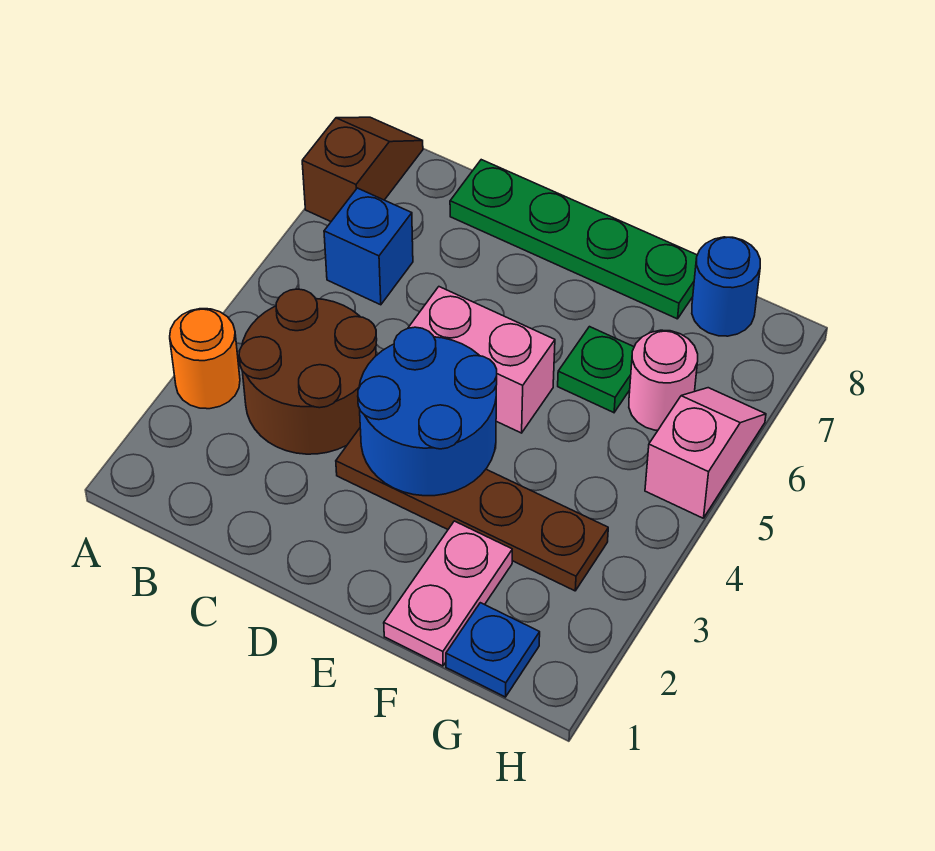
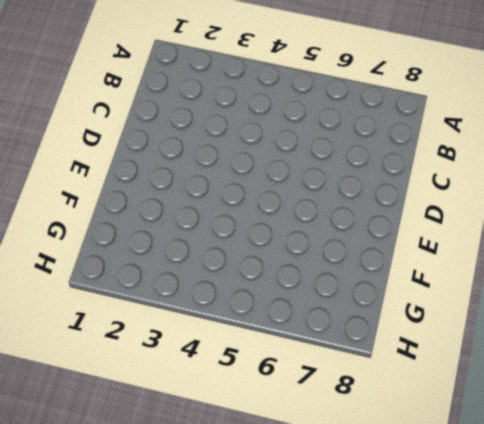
none -> orange round brick A3 level 1
none -> brown slope A7:A8 level 1 top 7
none -> brown round brick B3:C4 level 1

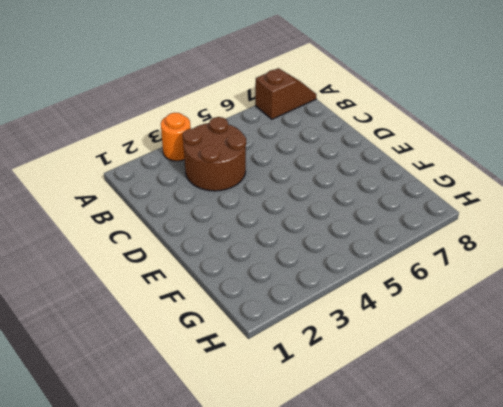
none -> blue brick B6 level 1
none -> green plate C8:F8 level 1
none -> brown plate D3:G3 level 1

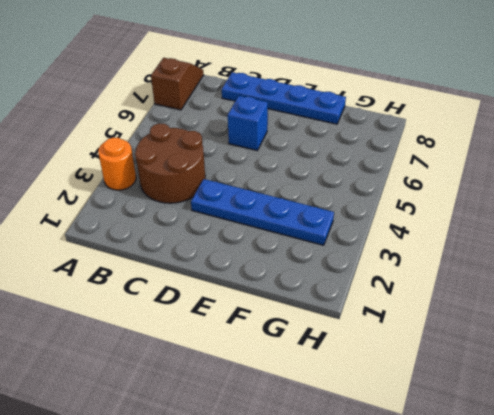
blue plate C8:F8 level 1 -> green plate C8:F8 level 1
blue plate D3:G3 level 1 -> brown plate D3:G3 level 1
blue brick D6 level 1 -> blue brick B6 level 1
none -> pink brick D5:E5 level 1
none -> pink plate F1:F2 level 1
none -> green plate F6 level 1

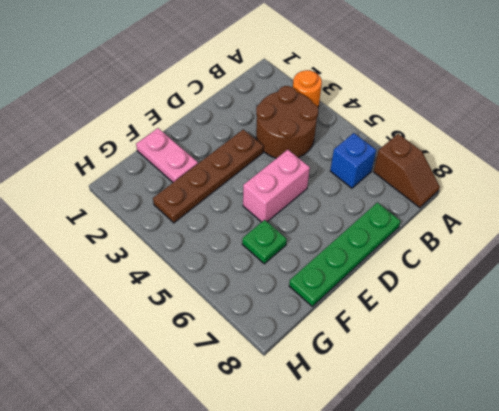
none -> blue plate G1 level 1
none -> pink round brick G6 level 1
none -> blue round brick G8 level 1

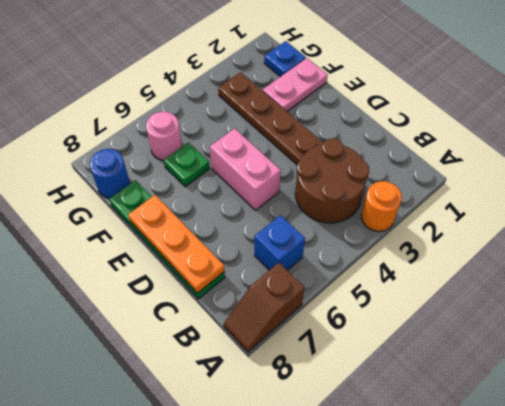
orange plate C8:E8 level 2 -> none
none -> pink slope H5:H6 level 1 top 5
none -> blue round brick D3:E4 level 2

